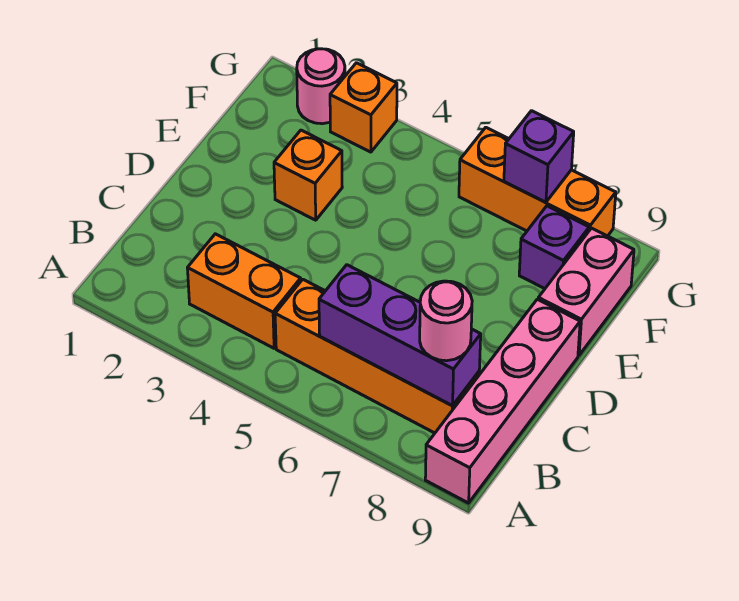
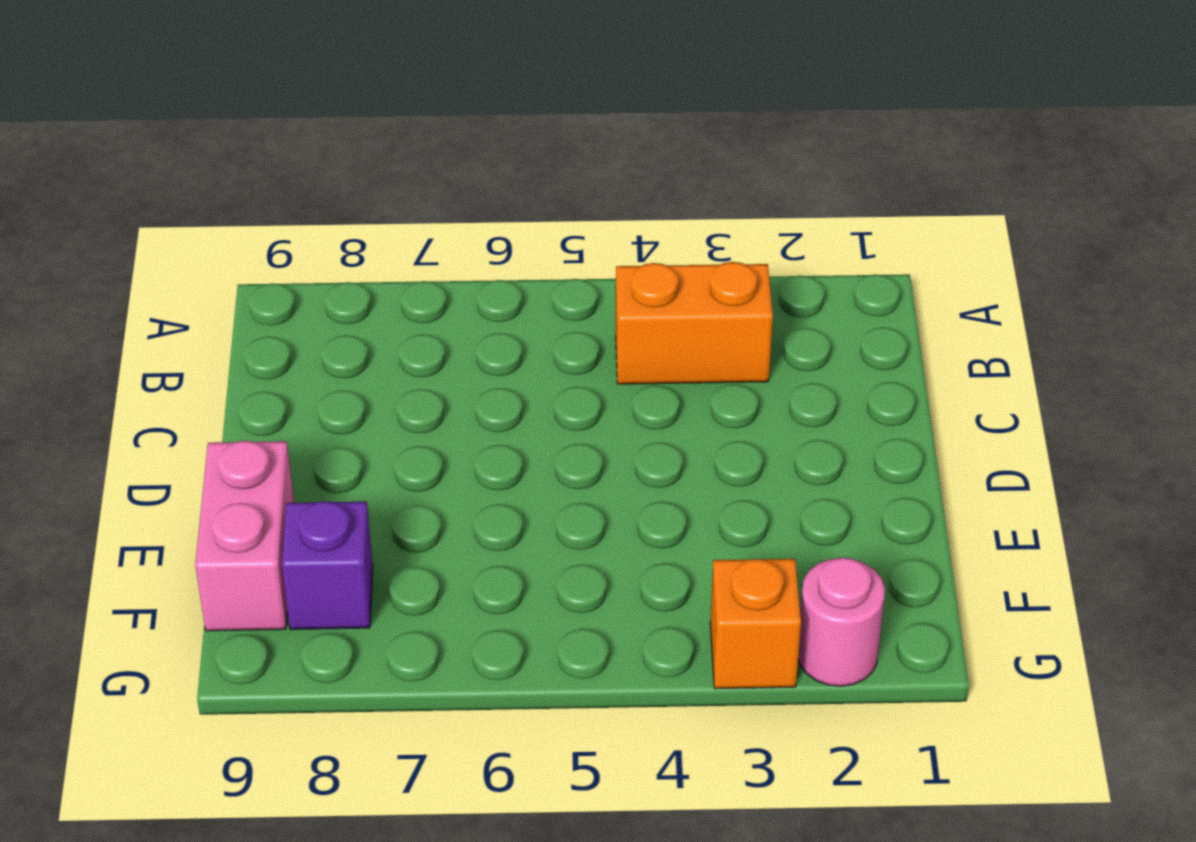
none -> pink brick A9:D9 level 1
none -> orange brick B5:B8 level 1
none -> orange brick E3 level 1

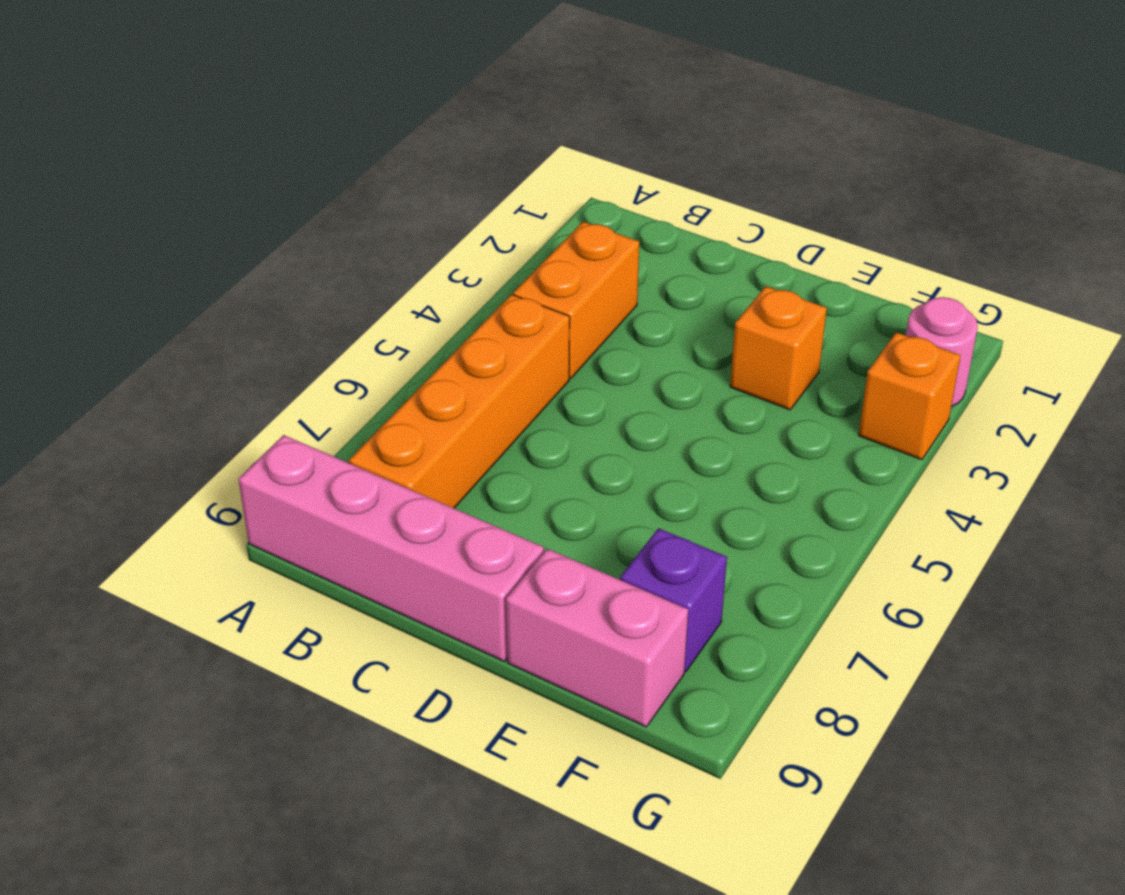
none -> orange brick G6:G8 level 1
none -> purple brick B6:B8 level 2
none -> purple brick G7 level 2

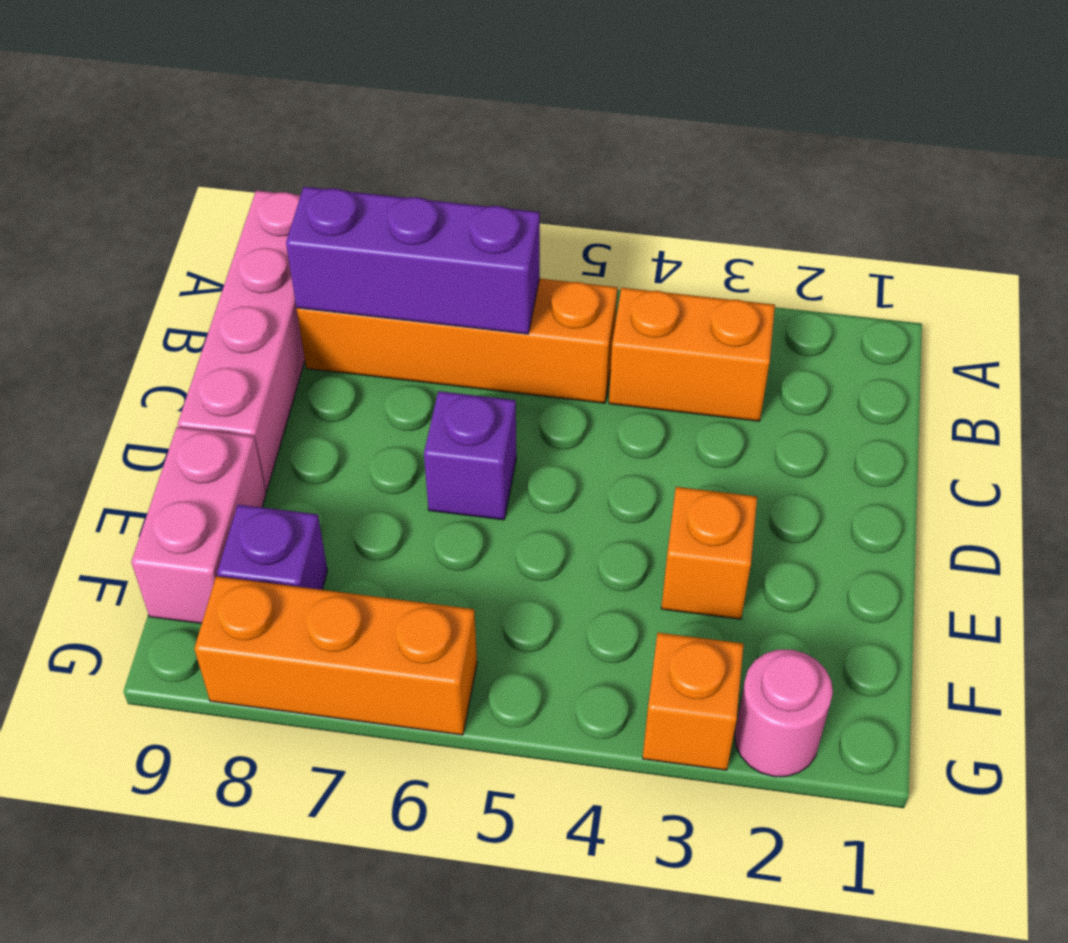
purple brick D6 level 1 -> purple brick G7 level 2
none -> pink round brick B8 level 3

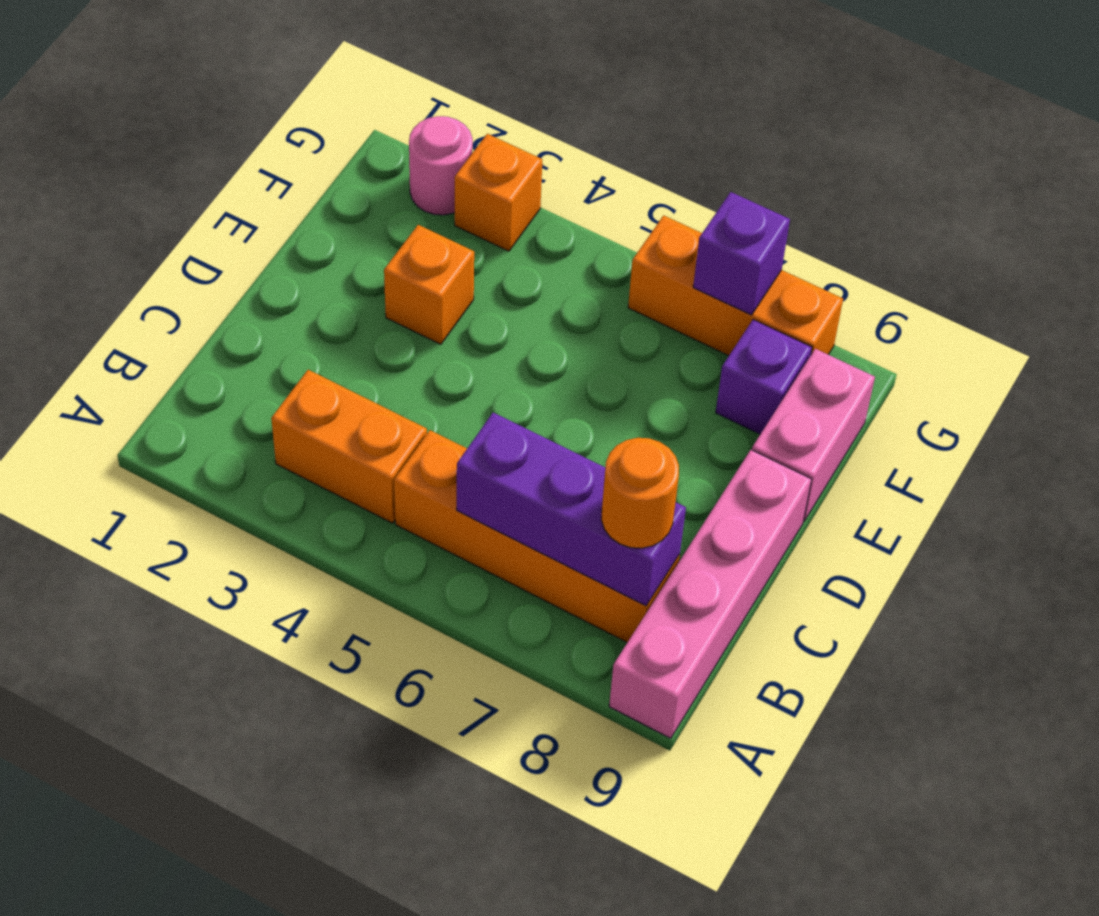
orange round brick B8 level 3 -> pink round brick B8 level 3

